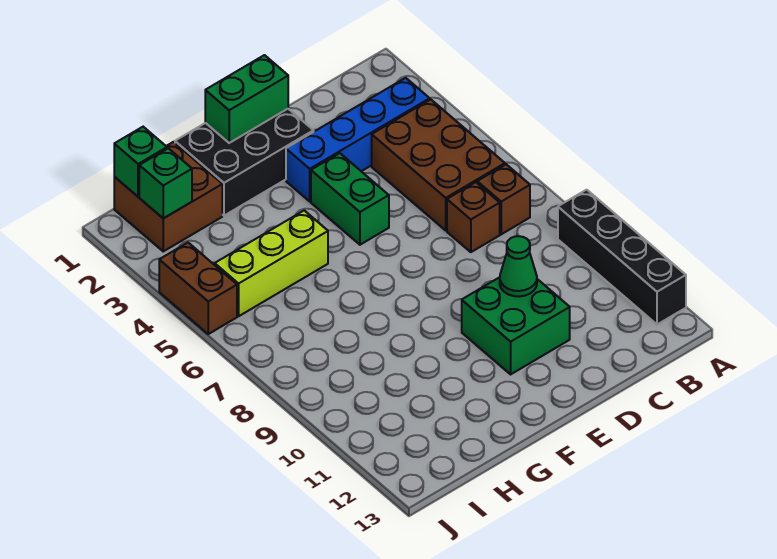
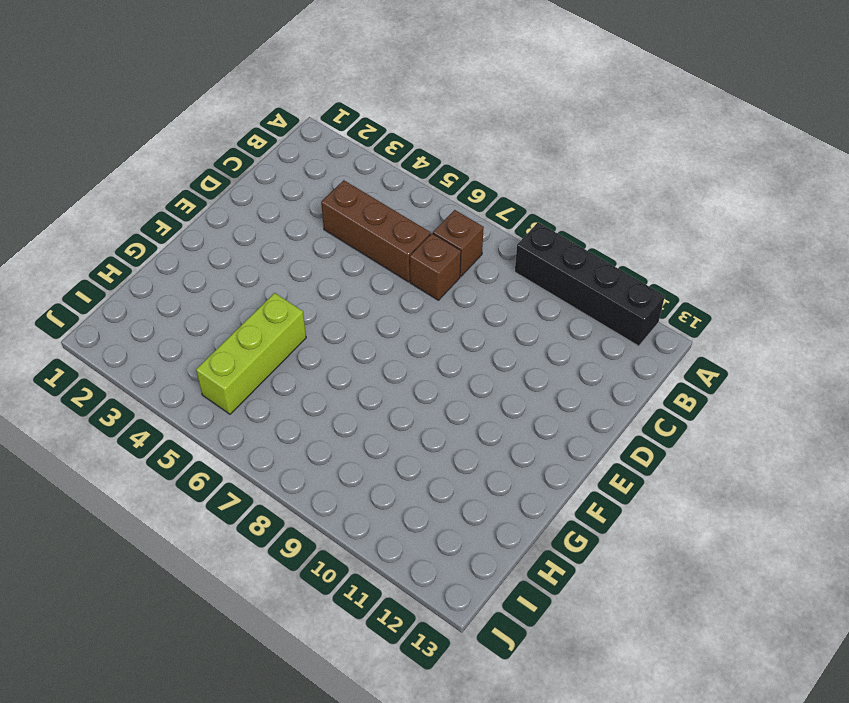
brown brick C4:C6 level 1 -> brown brick B4:C6 level 1
none -> blue brick B3:E3 level 1
none -> green brick D10:E11 level 1
none -> black brick E1:G2 level 1

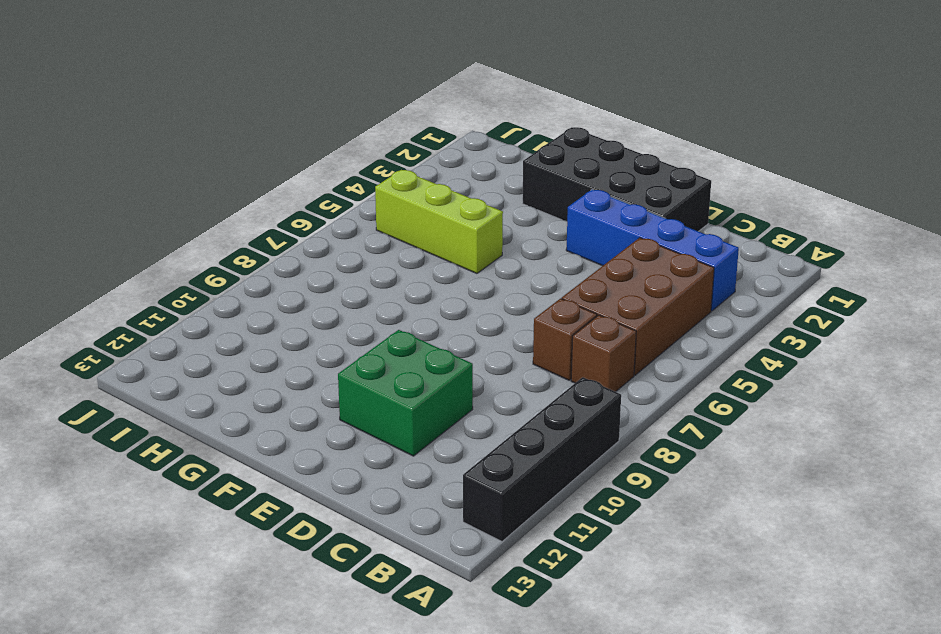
black brick D1:G2 level 1 -> black brick E1:G2 level 1
none -> green brick E4:E5 level 1
none -> brown brick H1:I2 level 1
none -> brown brick J4:J5 level 1

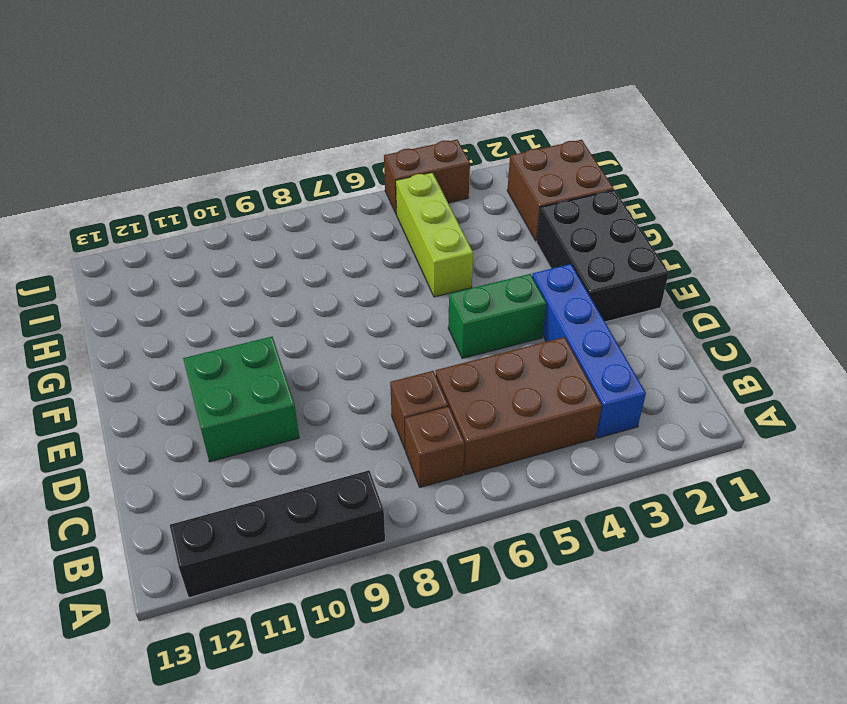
none -> green cone D10 level 2
none -> green brick E1:F1 level 2
none -> green brick I1 level 2

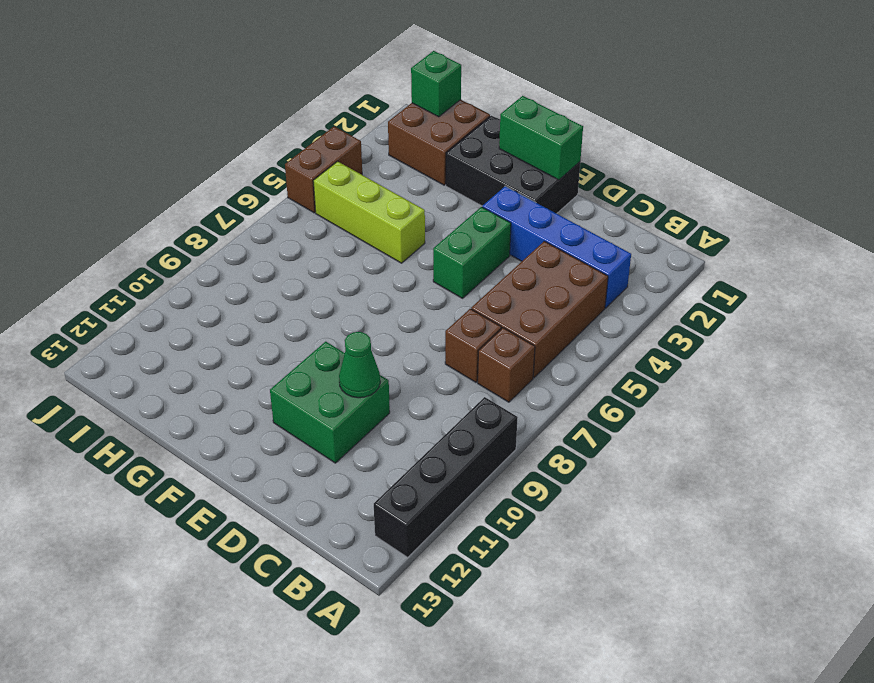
none -> green brick I2 level 2

